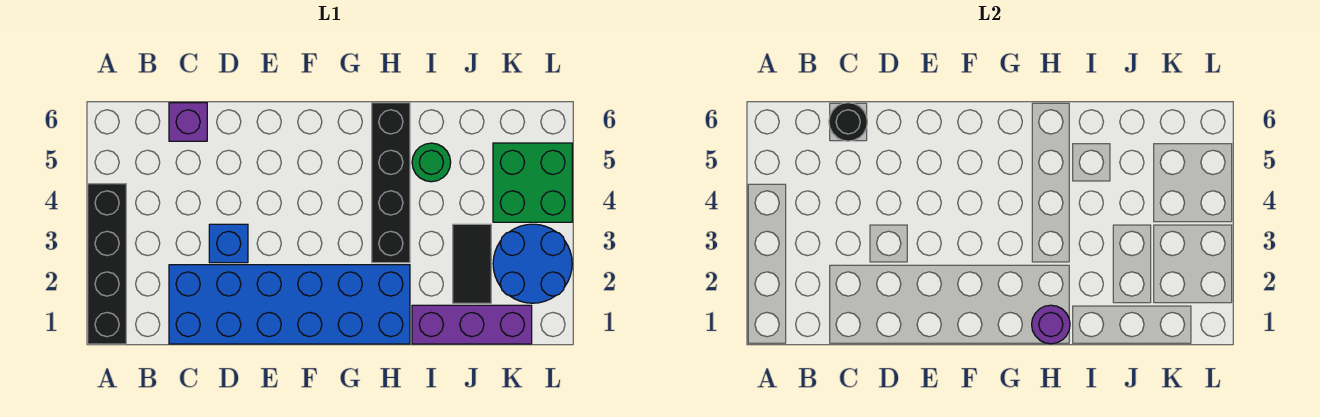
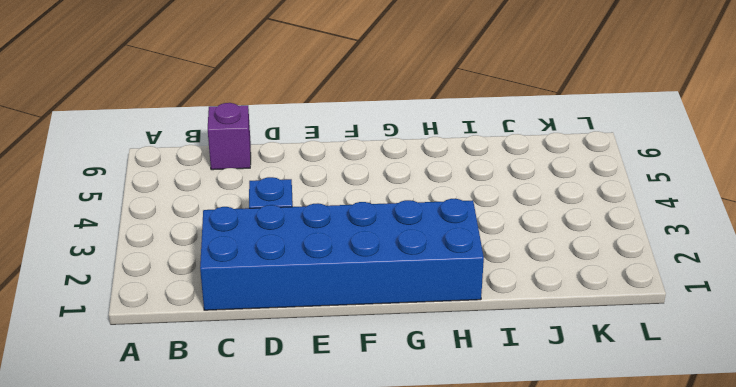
none -> black brick A1:A4 level 1
none -> black brick H3:H6 level 1
none -> purple brick I1:K1 level 1

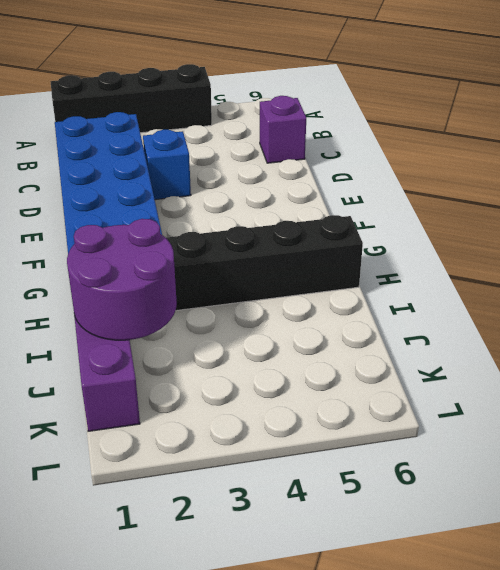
purple round brick I1:J2 level 2 -> none
none -> green round brick I5 level 1
none -> black tile J2:J3 level 1
none -> blue round brick K2:L3 level 1

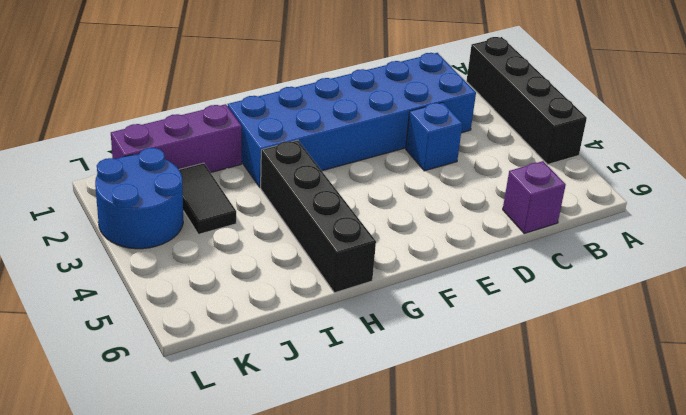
none -> green round brick I5 level 1
none -> green brick K4:L5 level 1
none -> black round brick C6 level 2

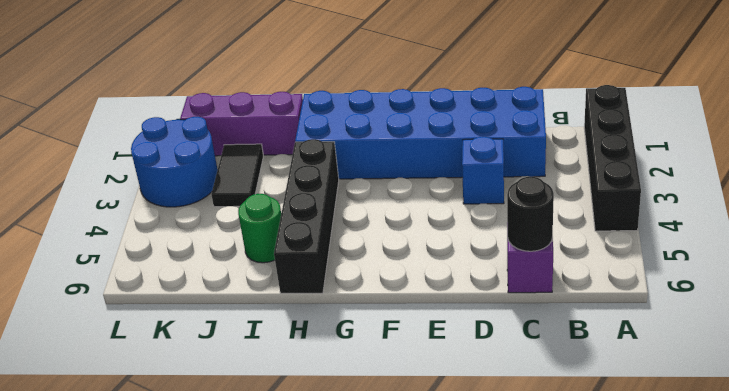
none -> green brick K4:L5 level 1
none -> purple round brick H1 level 2

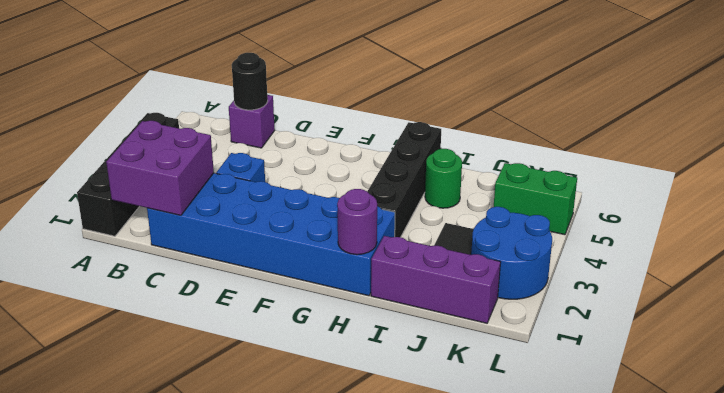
purple brick B1:C2 level 2 -> none
green brick K5:L5 level 1 -> green brick K4:L5 level 1

